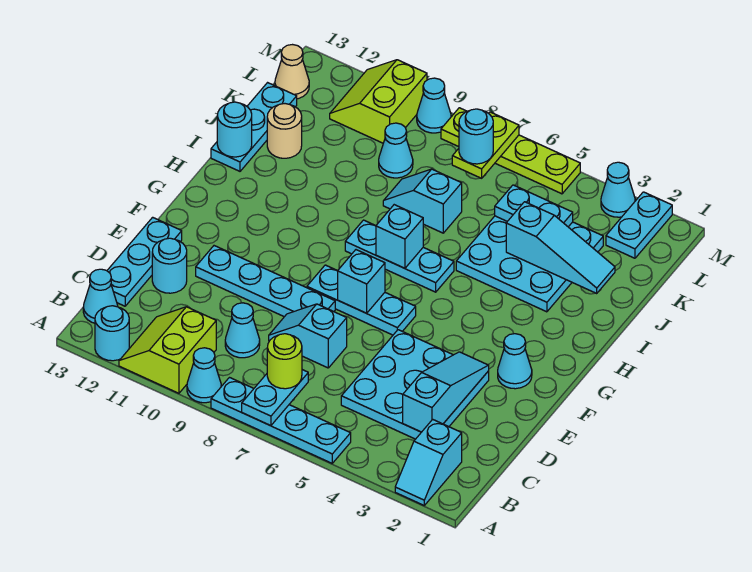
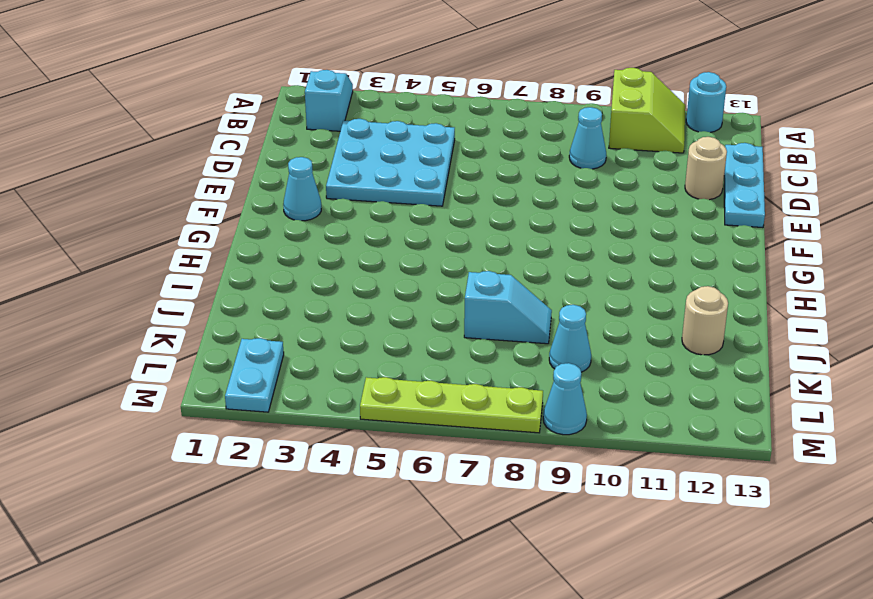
tan round brick D12 level 1 -> cyan round brick D12 level 1
none -> cyan plate A5:A8 level 1
none -> cyan cone A9 level 1
none -> cyan cone B13 level 1
none -> cyan slope D7:D8 level 1 top 7

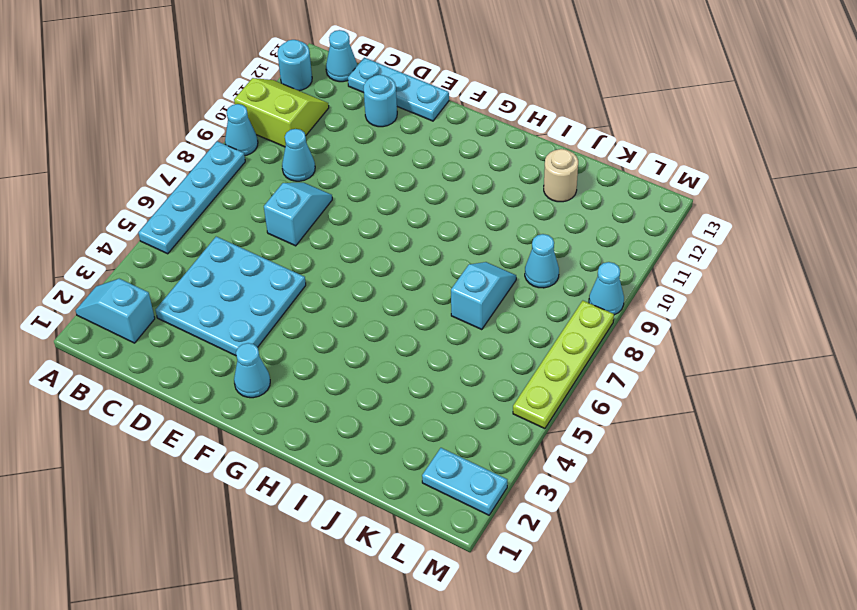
none -> cyan plate E8:E11 level 1
none -> cyan plate F6:F8 level 1
none -> cyan plate H6:H8 level 1
none -> cyan plate I3:K5 level 1

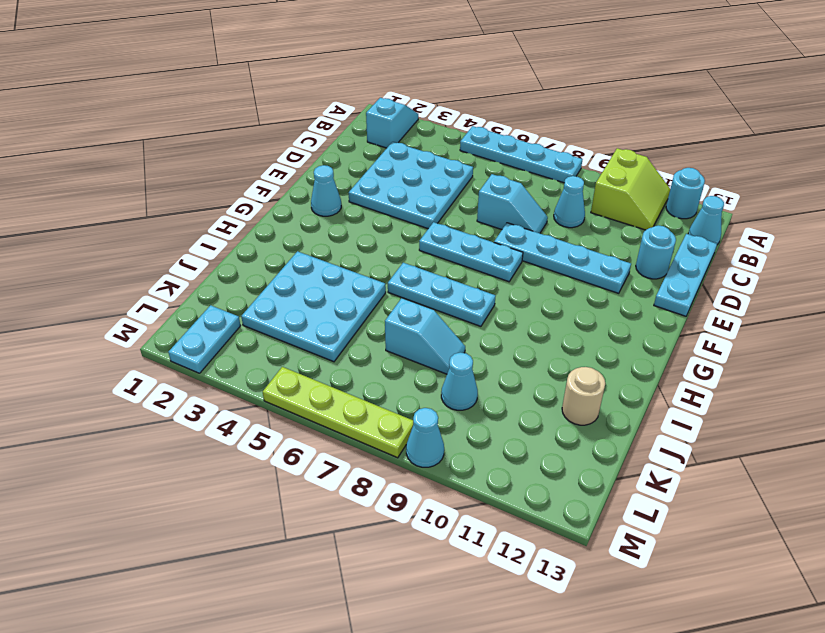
none -> cyan cone A9 level 1
none -> cyan plate I13:K13 level 1
none -> lime slope L10:M11 level 1 top 10
none -> tan cone L13 level 1

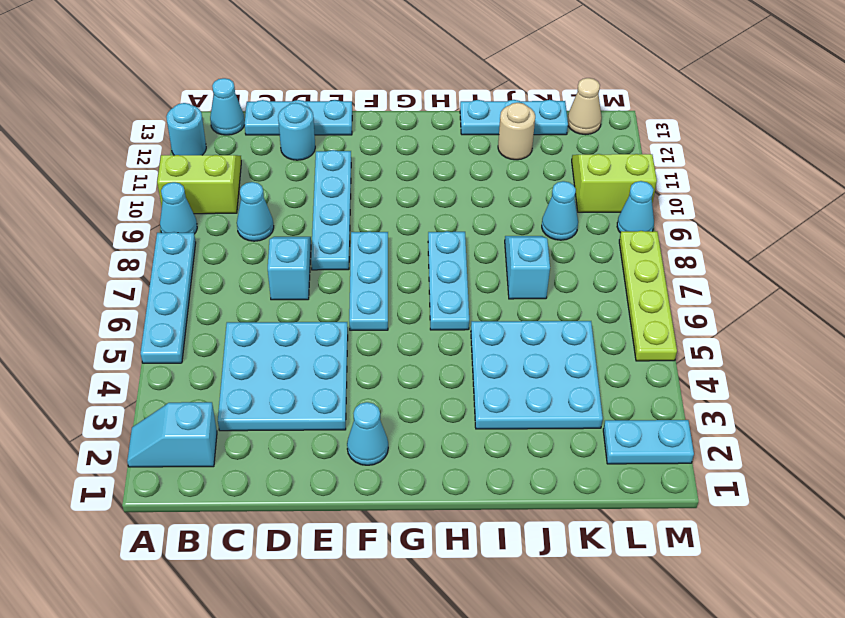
none -> cyan cone M3 level 1
none -> cyan plate A7:B7 level 2
none -> cyan slope C3:E3 level 2 top C
none -> cyan brick F7 level 2

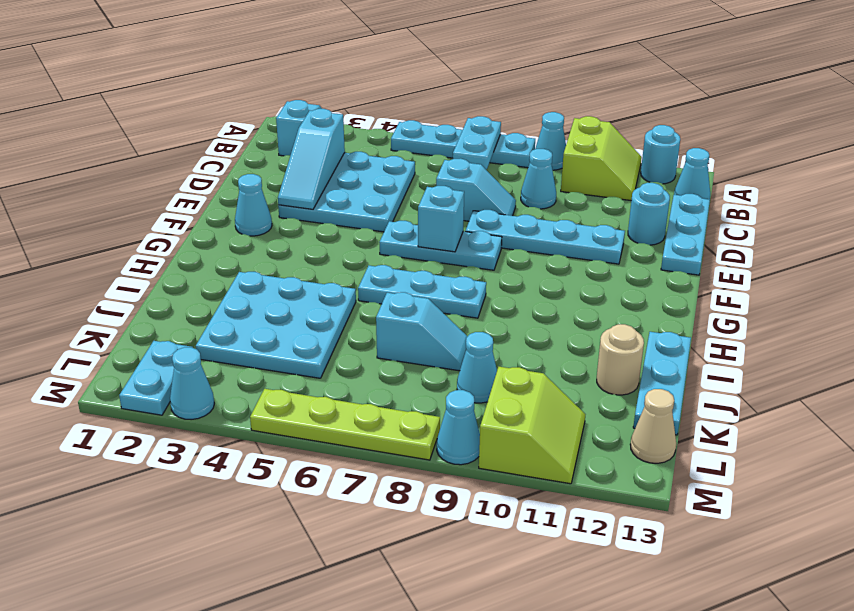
none -> cyan brick H7 level 2
none -> cyan round brick I13 level 2
none -> cyan slope J2:J4 level 2 top 4
none -> cyan plate K4:K5 level 2

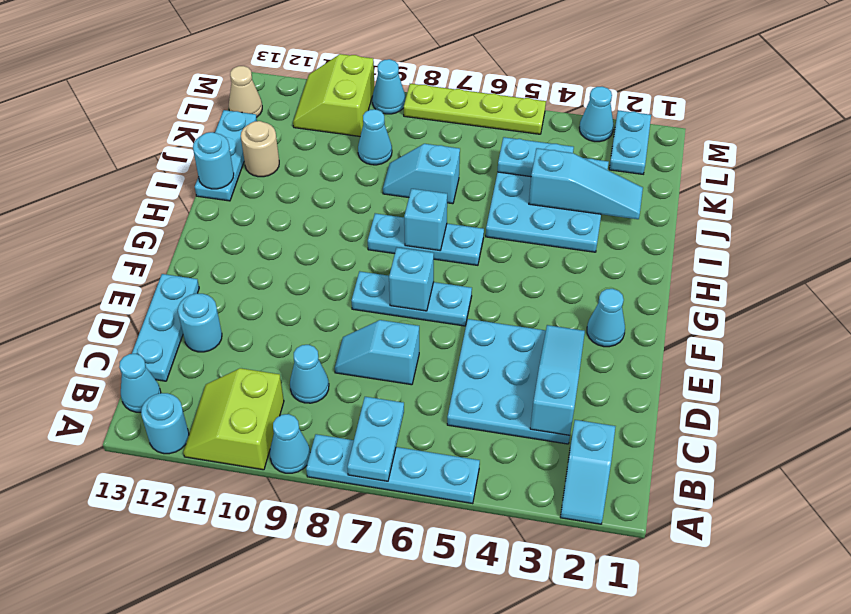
none -> cyan plate E8:E11 level 1
none -> lime plate L7:M7 level 2
none -> lime round brick B7 level 3
none -> cyan round brick L7 level 3

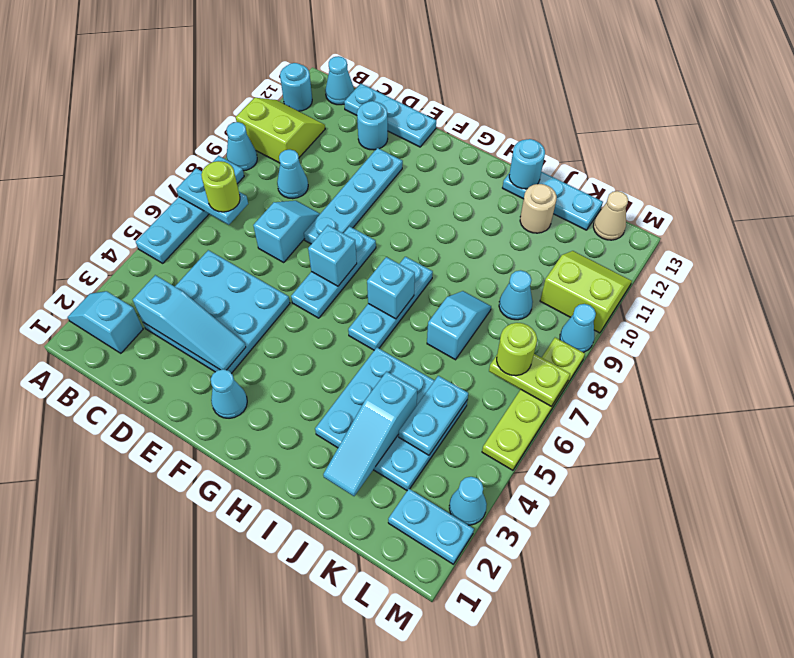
lime round brick L7 level 3 -> cyan round brick L7 level 3

